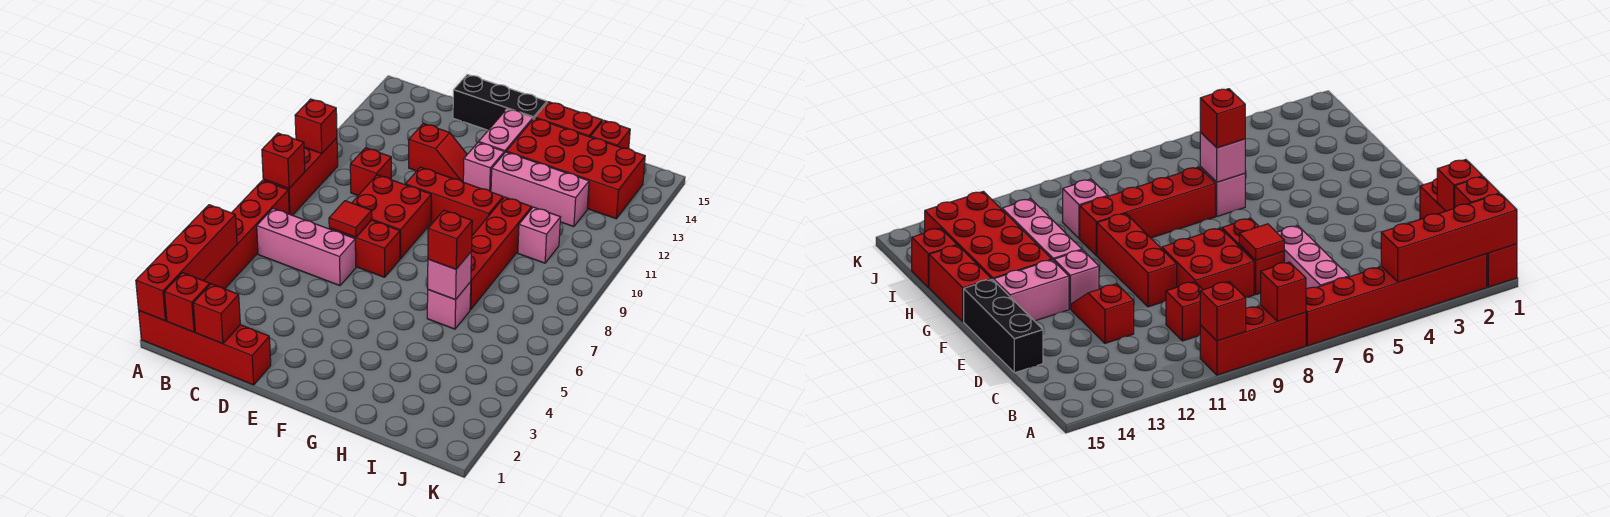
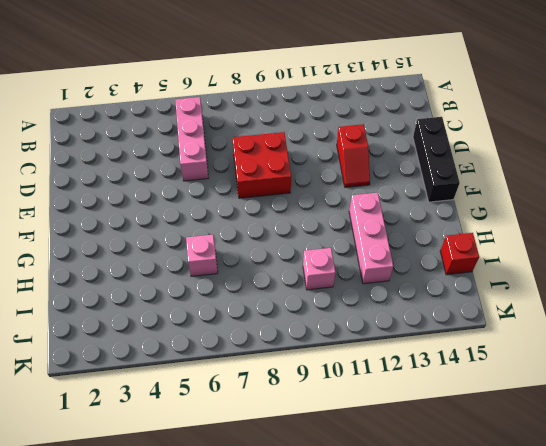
none -> red brick A1:D1 level 1
none -> red brick A2:A7 level 1
none -> red brick A8:A10 level 1

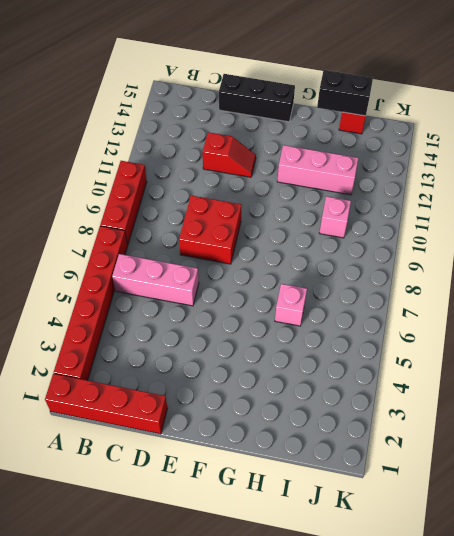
black brick H15:I15 level 2 -> none
none -> red brick C10 level 1
none -> red brick D7:E7 level 1
none -> red brick E10:G10 level 1

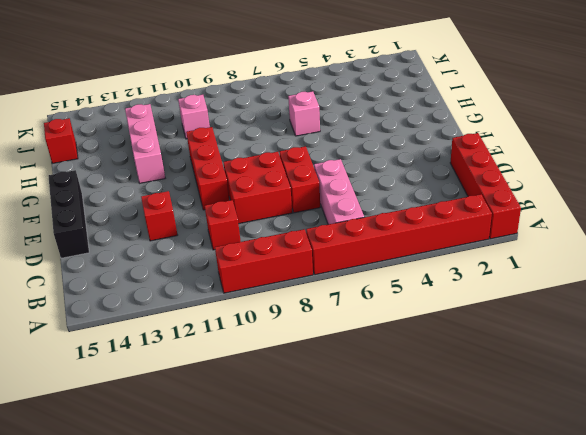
none -> pink brick F12 level 1
none -> pink brick F13:F14 level 1
none -> red brick G13:J14 level 1

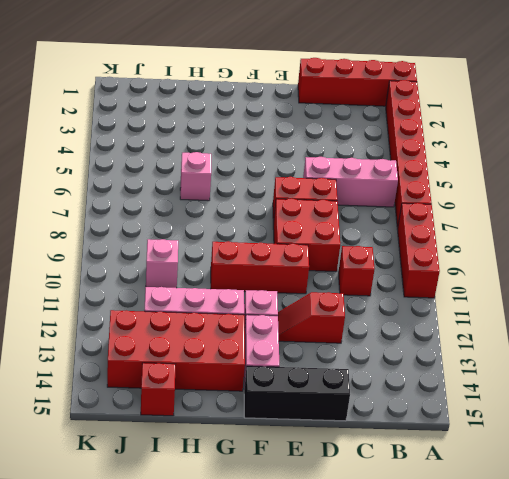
none -> red brick G15:H15 level 1
none -> red brick H7:H10 level 1
none -> red brick A1:A4 level 2

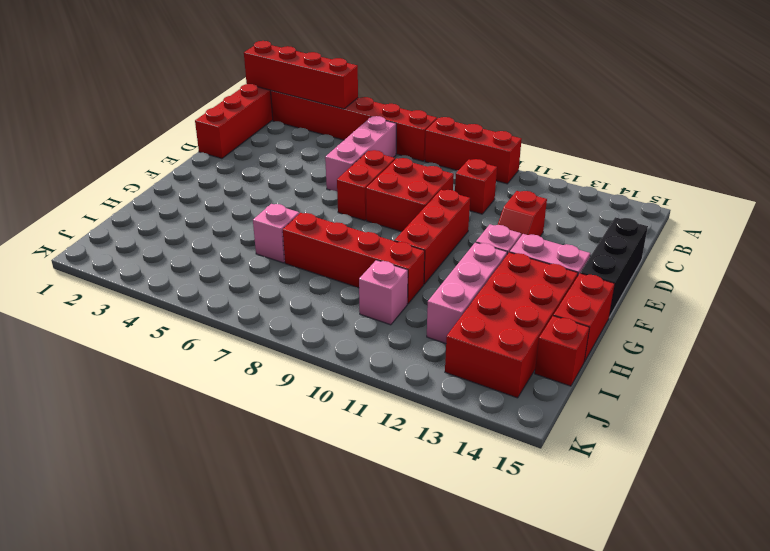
none -> red brick A8 level 2
none -> red brick A10 level 2
none -> red brick B1 level 2

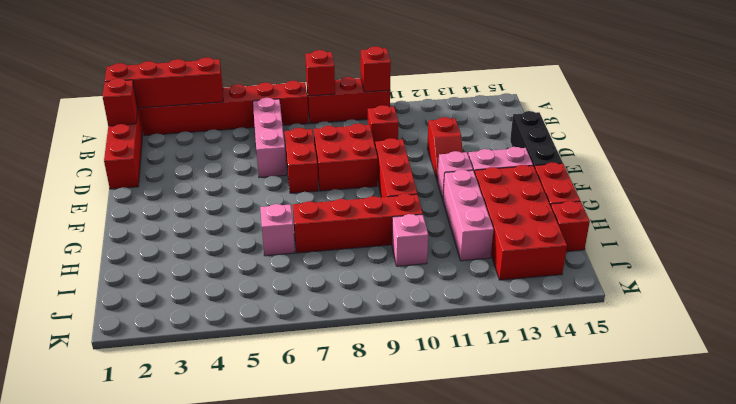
none -> red brick C1 level 2
none -> red tile D7 level 2
none -> pink brick H6 level 2

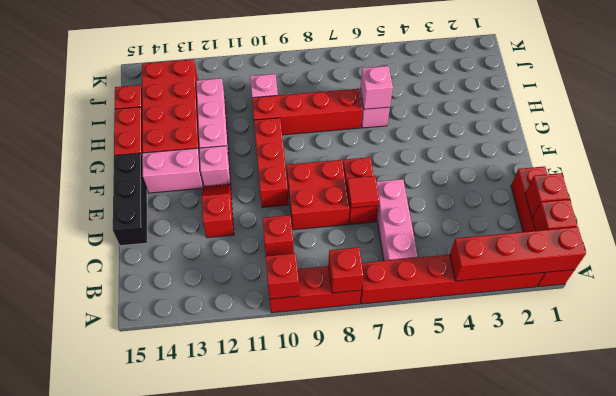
none -> red brick H6 level 3

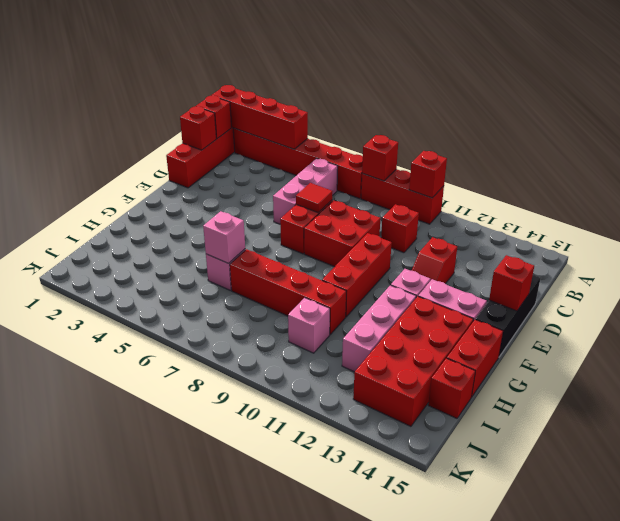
red brick E15 level 2 -> red brick H6 level 3

